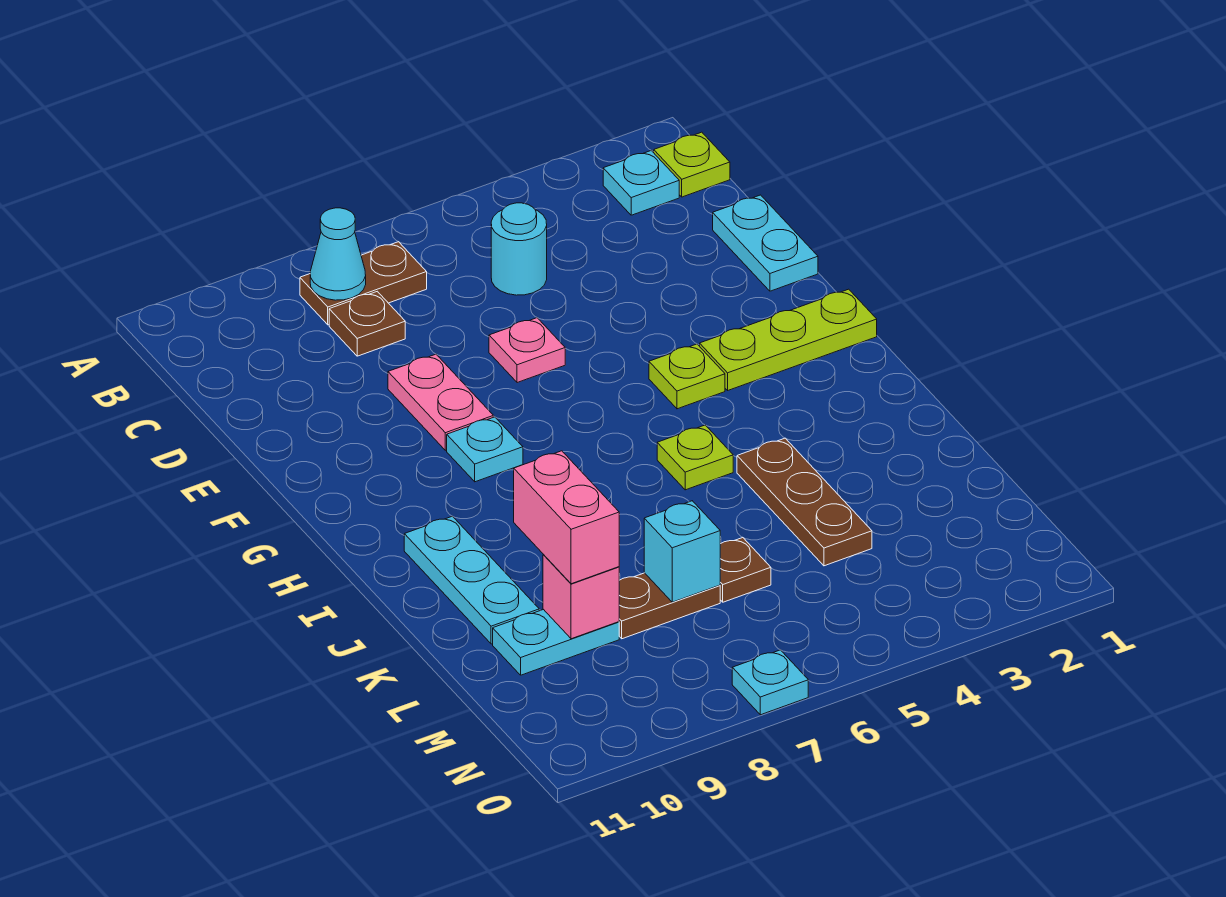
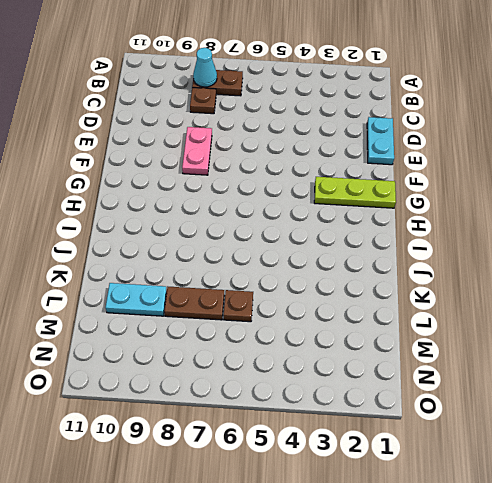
none -> lime plate B1 level 1
none -> cyan plate B2 level 1
none -> cyan round brick C5 level 1

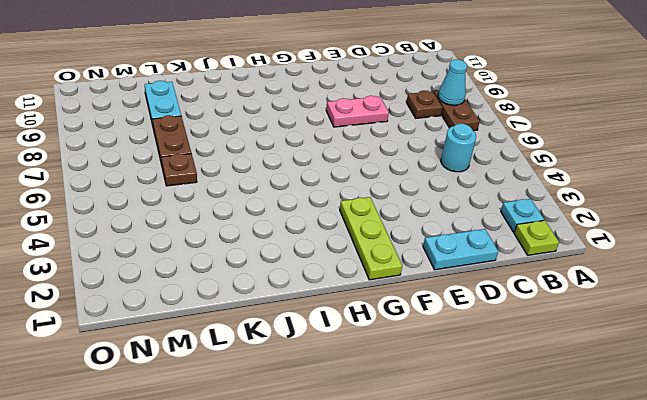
none -> pink plate E6 level 1
none -> lime plate G4 level 1
none -> cyan plate G8 level 1

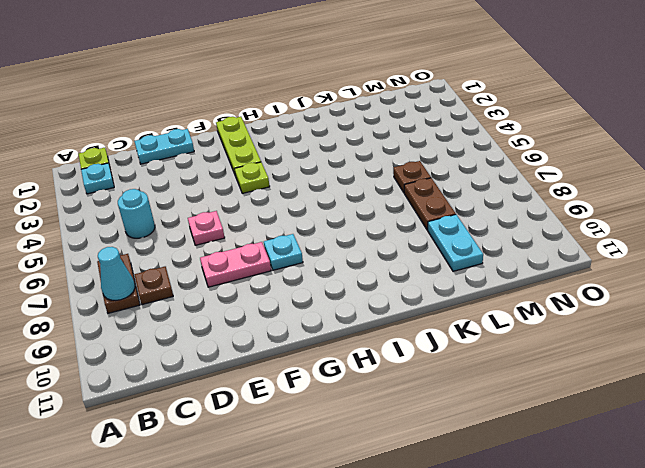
none -> lime plate I5 level 1
none -> cyan plate I10:K10 level 1
none -> brown plate J4:L4 level 1

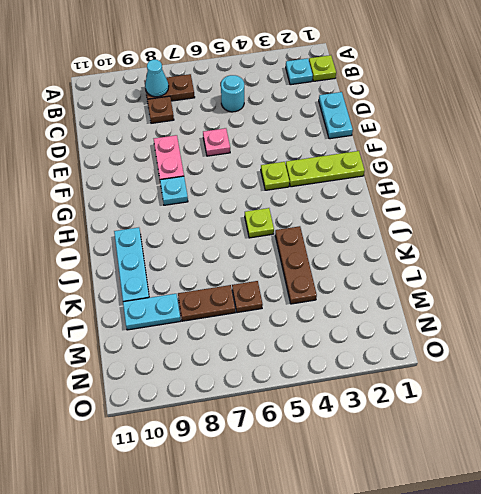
none -> cyan plate O7 level 1
none -> cyan brick L7 level 2
none -> pink brick L9 level 2

